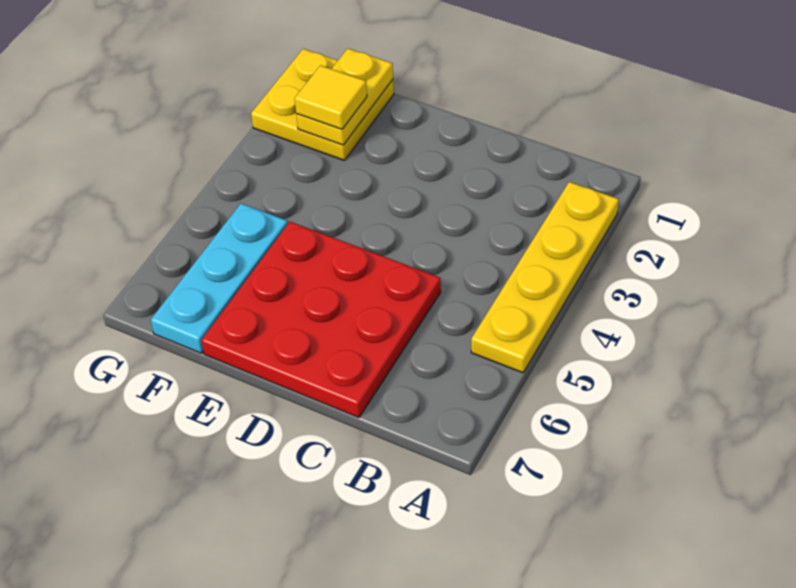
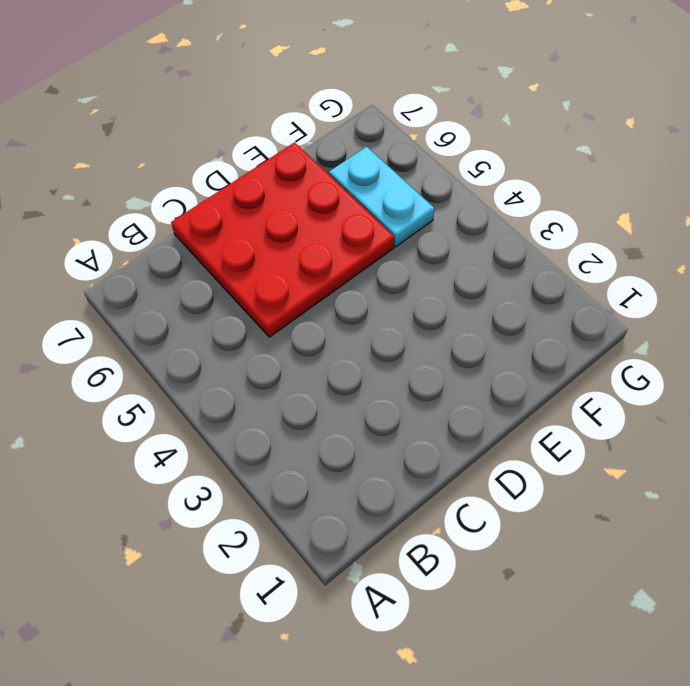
cyan plate F5:F6 level 1 -> cyan plate F5:F7 level 1
none -> yellow plate A2:A5 level 1
none -> yellow plate F1:G2 level 1

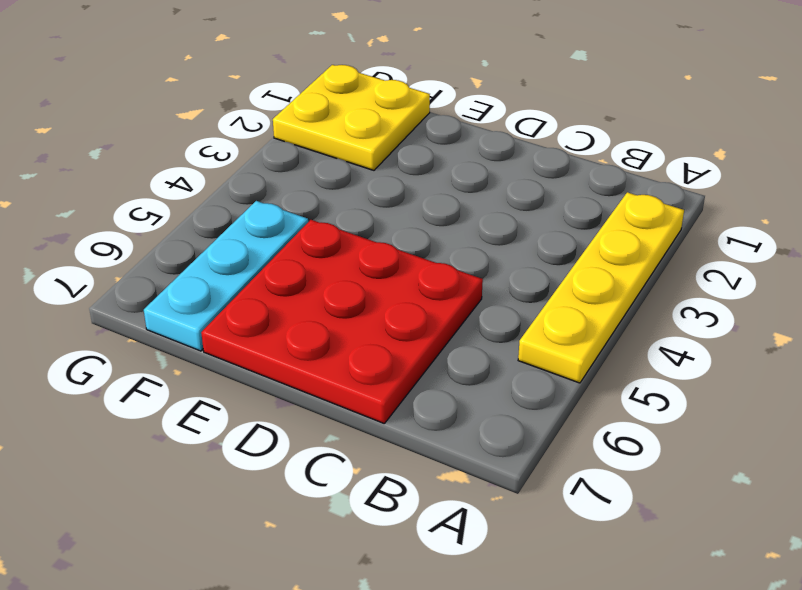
none -> yellow plate F1:F2 level 2
none -> yellow tile F2 level 3

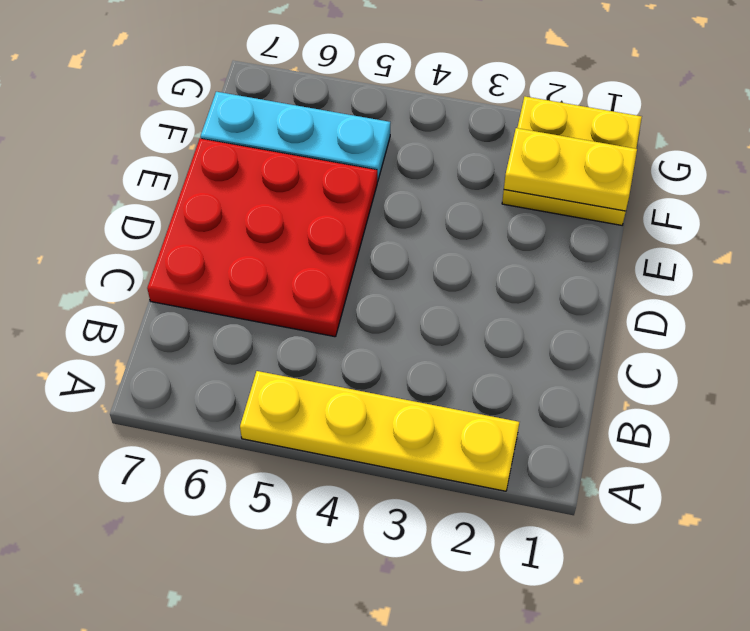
none -> yellow tile F2 level 3

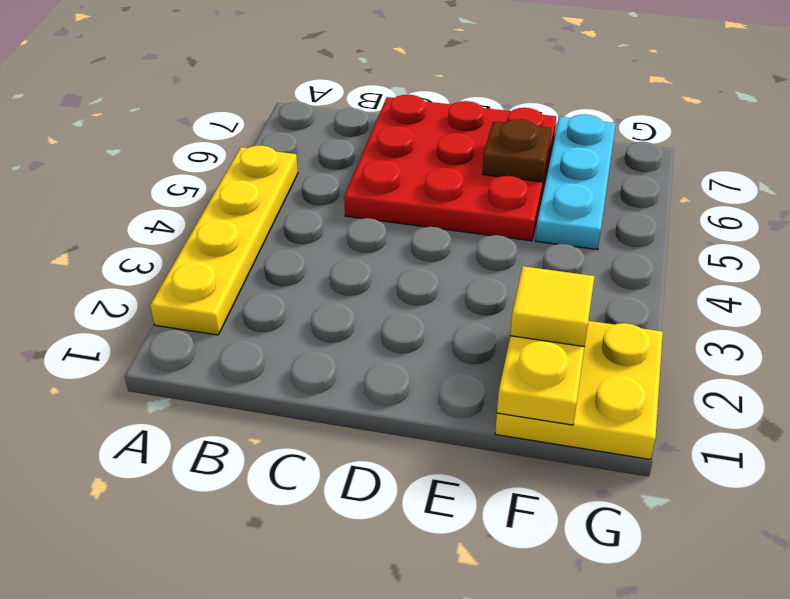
brown plate E6 level 2 -> none

